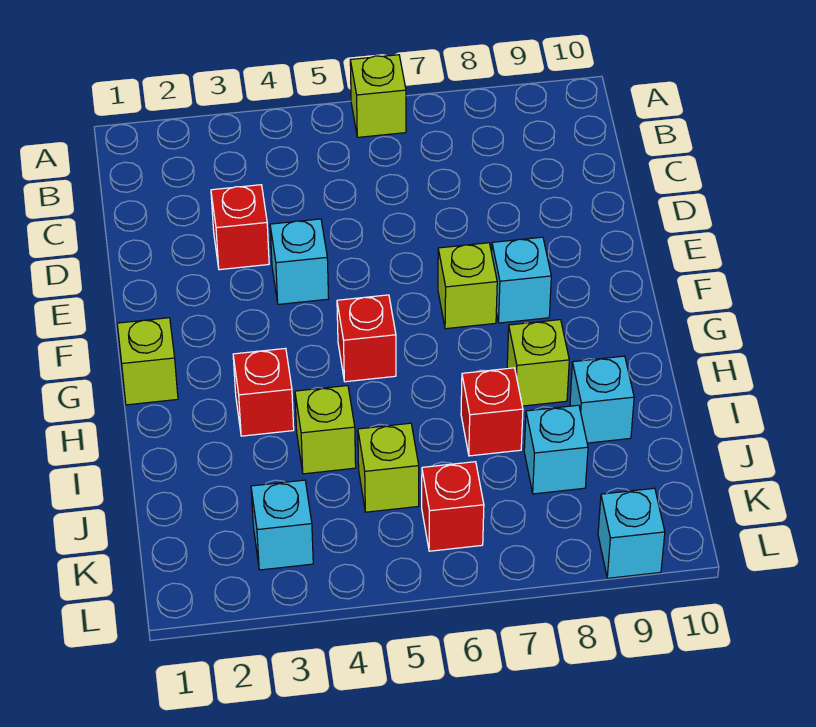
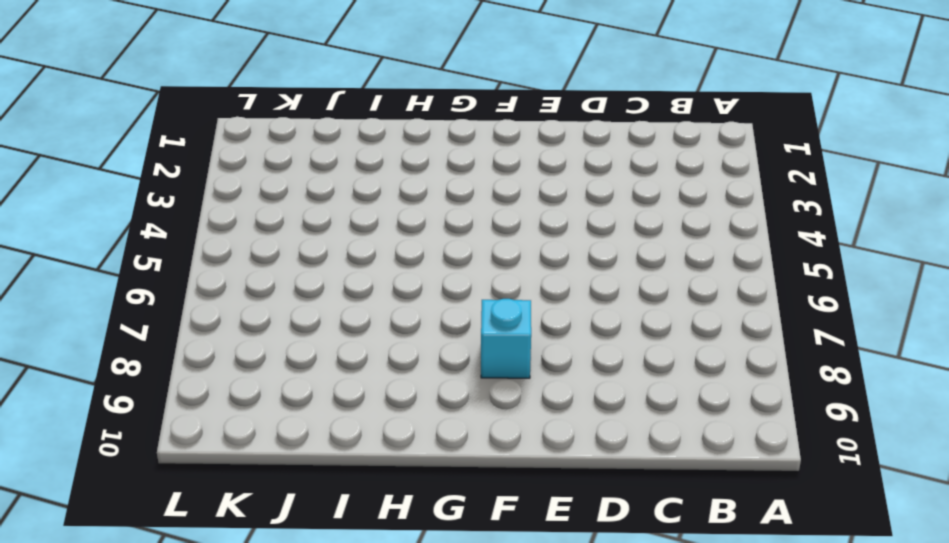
none -> lime brick A6 level 1
none -> red brick D3 level 1
none -> cyan brick E4 level 1

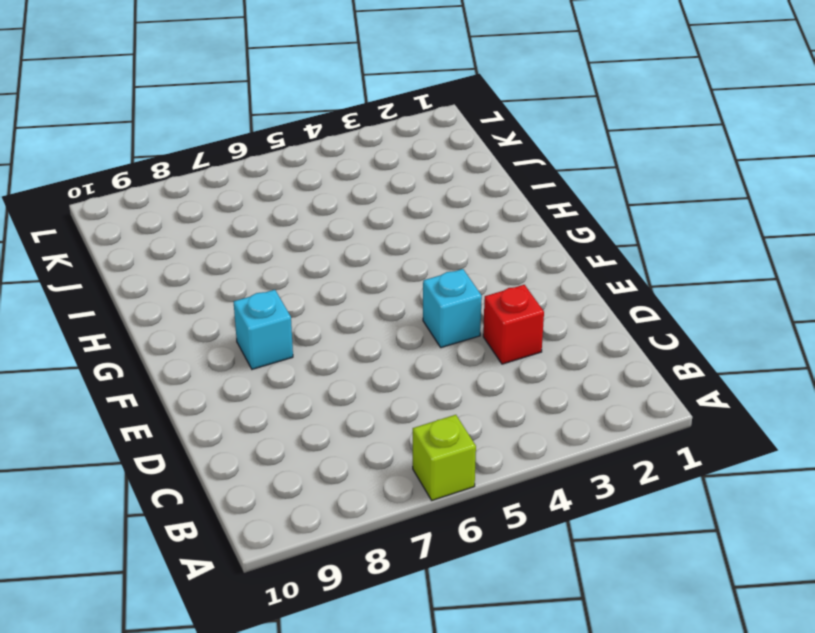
none -> lime brick F7 level 1
none -> lime brick G1 level 1
none -> red brick G5 level 1

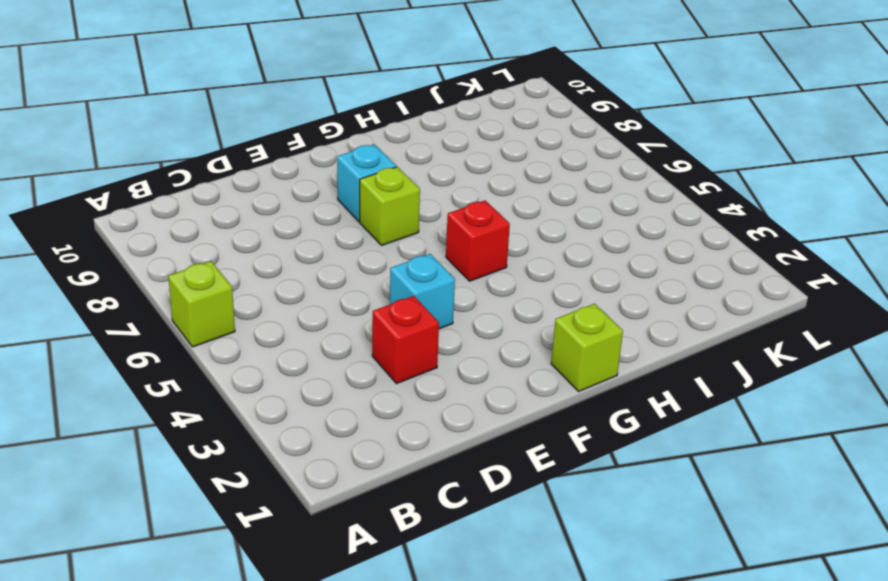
none -> red brick H3 level 1
none -> lime brick H8 level 1
none -> lime brick I4 level 1

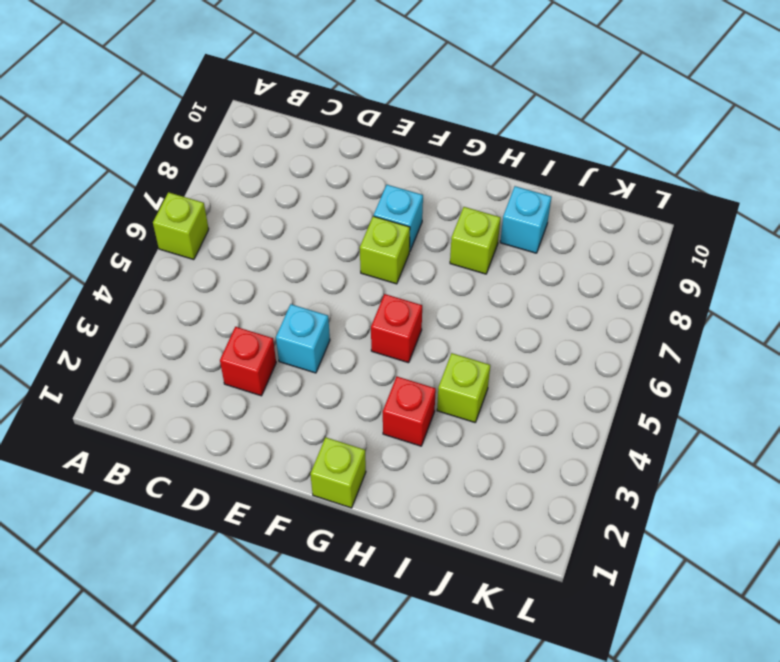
none -> red brick I7 level 1
none -> lime brick J5 level 1
none -> cyan brick J8 level 1

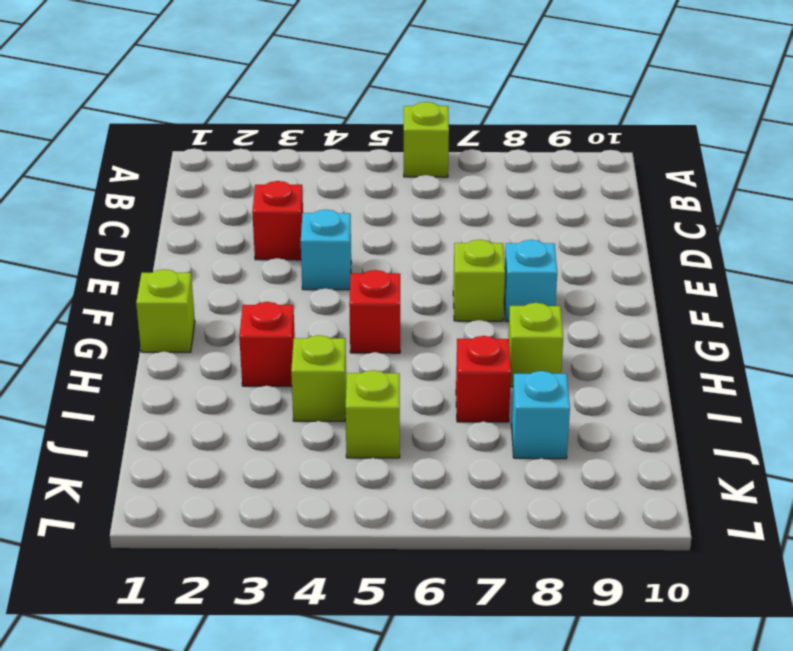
none -> cyan brick I9 level 1
none -> cyan brick K3 level 1
none -> red brick K6 level 1

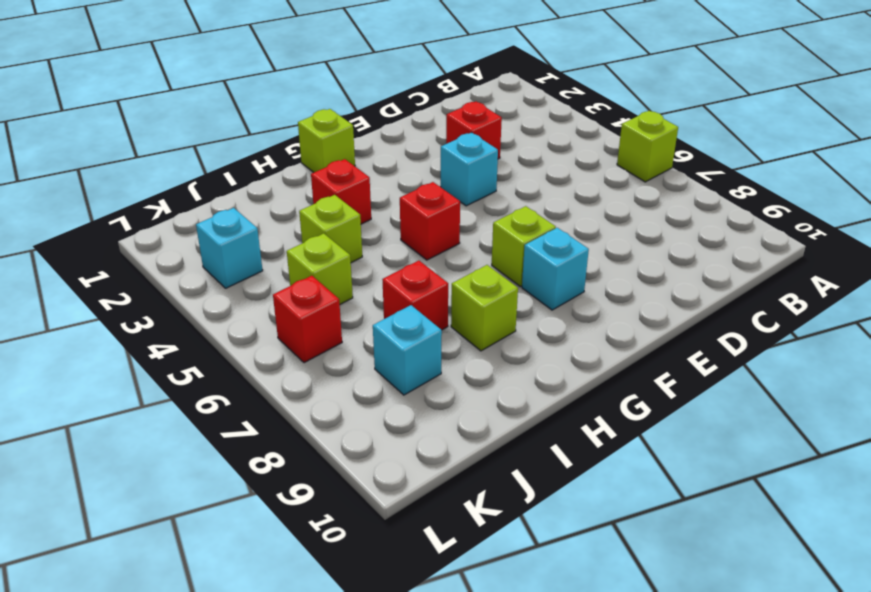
none -> cyan brick I9 level 1
none -> cyan brick L9 level 1

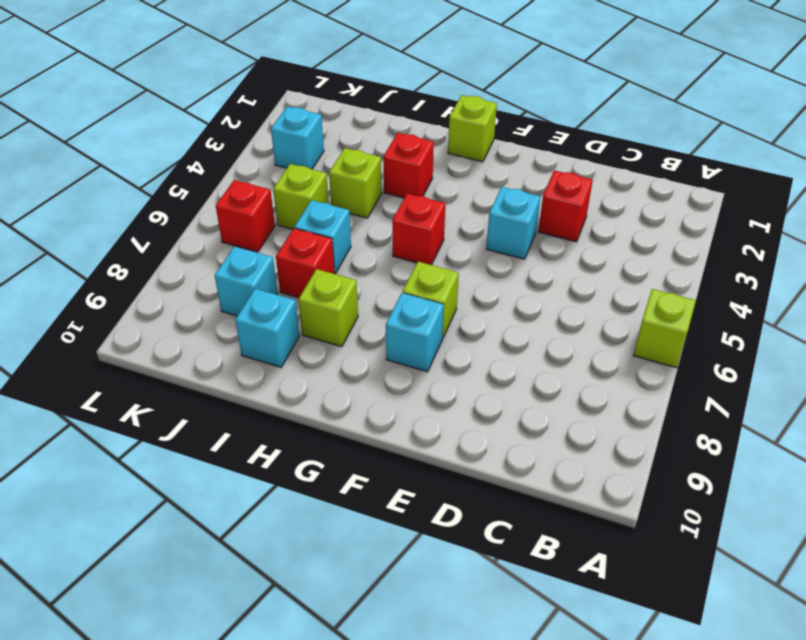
cyan brick I6 level 1 -> cyan brick L9 level 1

